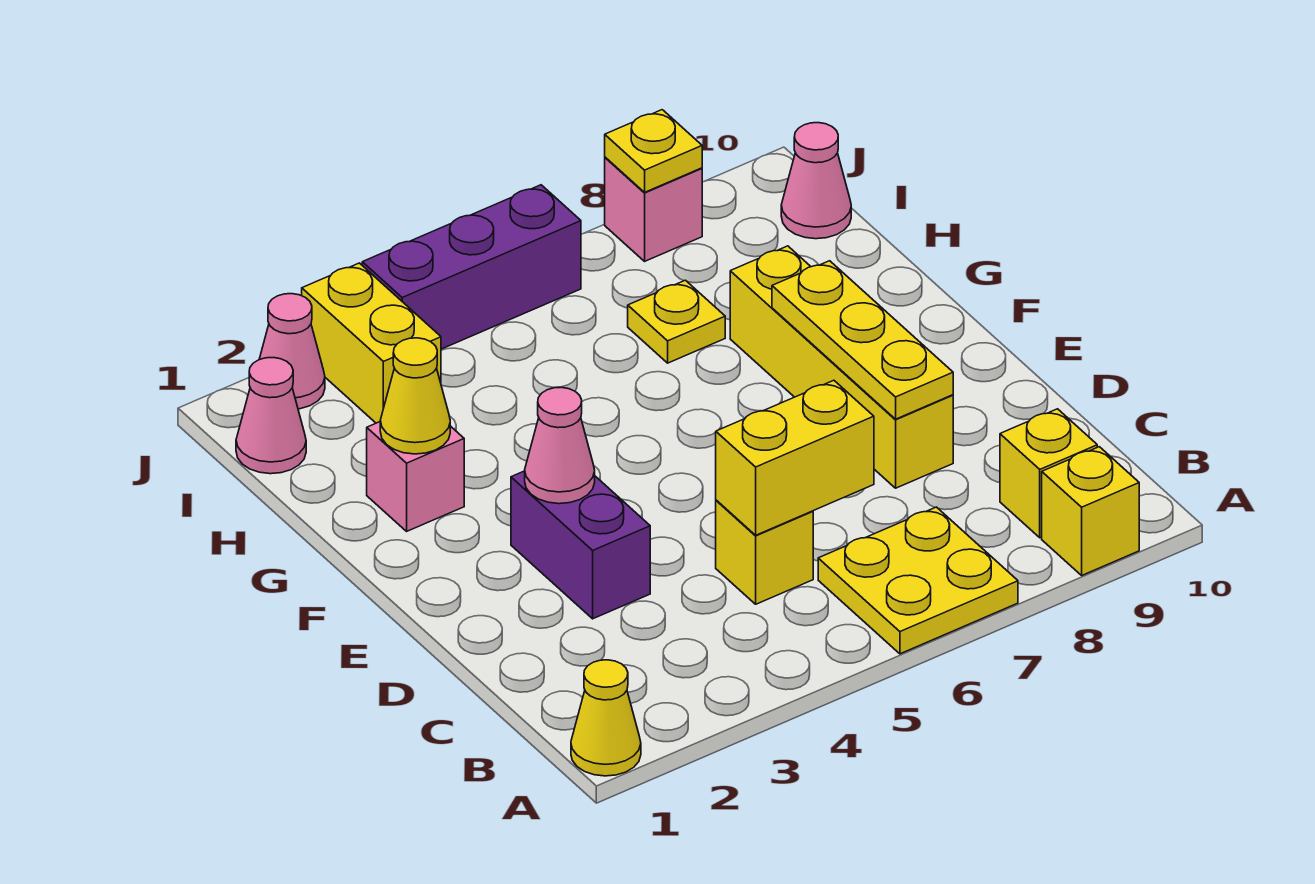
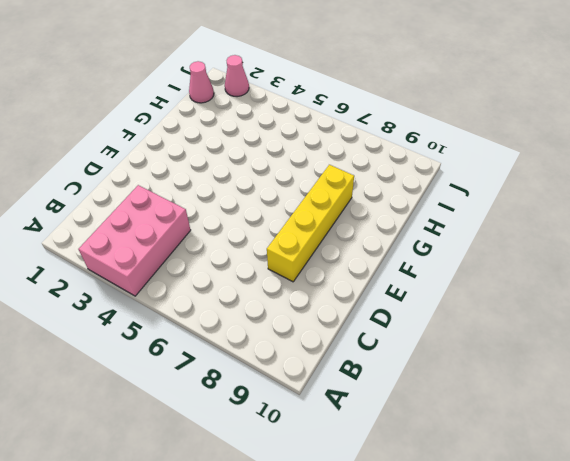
pink brick A3:C4 level 1 -> none
none -> yellow cone A1 level 1
none -> yellow plate A6:B7 level 1
none -> yellow brick A9 level 1

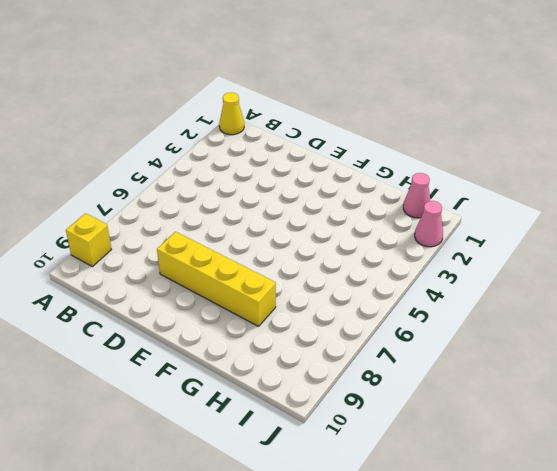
none -> yellow plate A6:B7 level 1
none -> yellow brick B9 level 1
none -> yellow brick C5 level 1

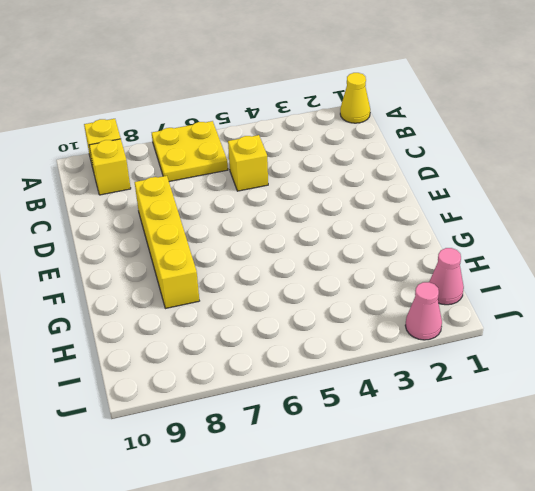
none -> purple brick D3:E3 level 1
none -> pink brick G2 level 1
none -> yellow plate H7 level 1

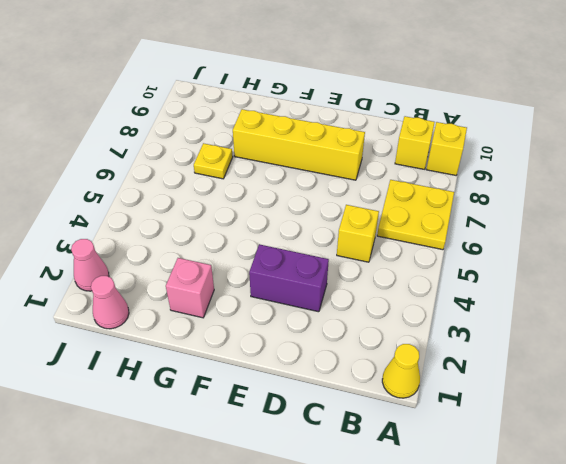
none -> yellow brick I3:J3 level 1
none -> pink cone I10 level 1
none -> purple brick J4:J6 level 1

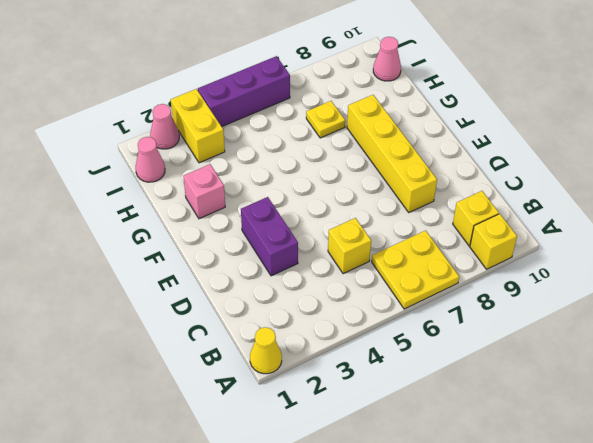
none -> pink brick J8 level 1
none -> yellow brick C5:C6 level 2
none -> yellow plate D8:F8 level 2

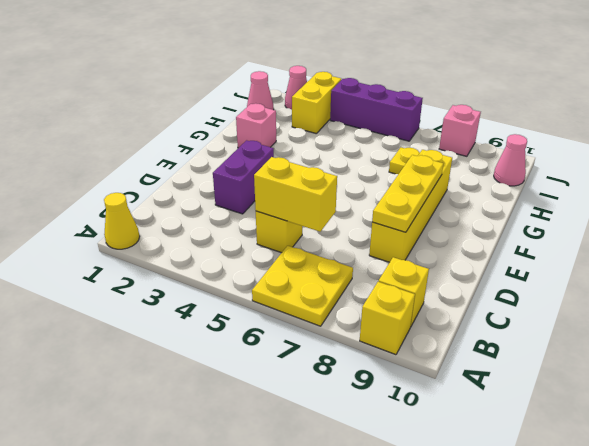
none -> pink cone E3 level 2
none -> yellow cone G2 level 2
none -> yellow plate J8 level 2

